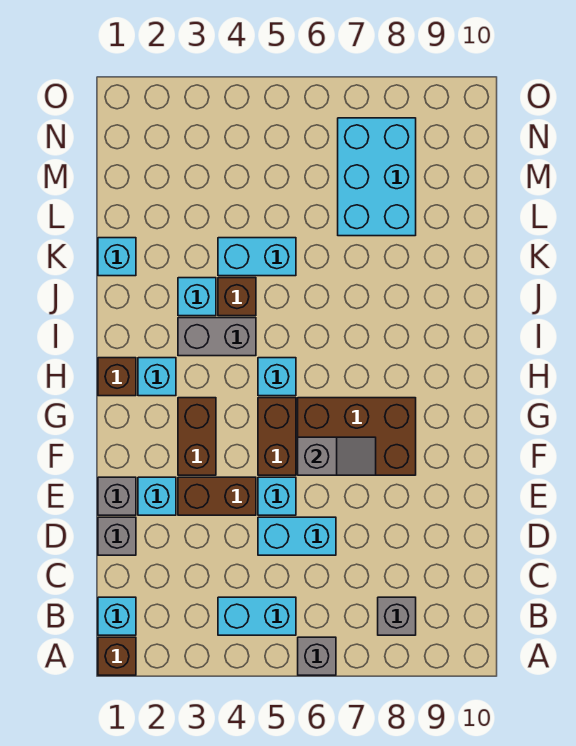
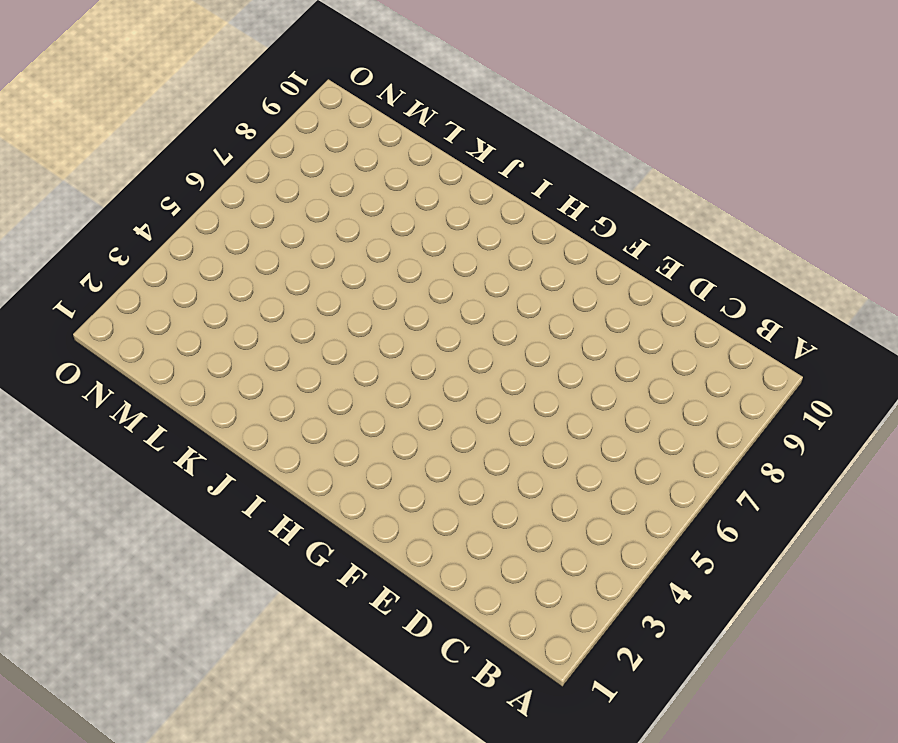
none -> brown brick A1 level 1
none -> grey brick A6 level 1
none -> cyan brick B1 level 1

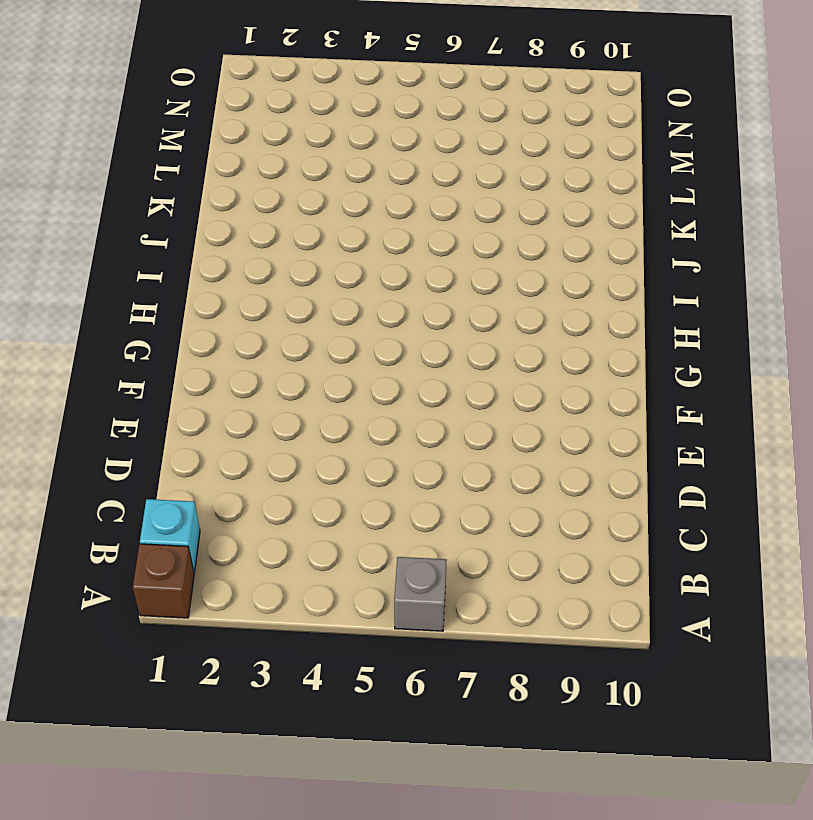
none -> cyan brick B4:B5 level 1
none -> grey brick B8 level 1
none -> grey brick D1 level 1

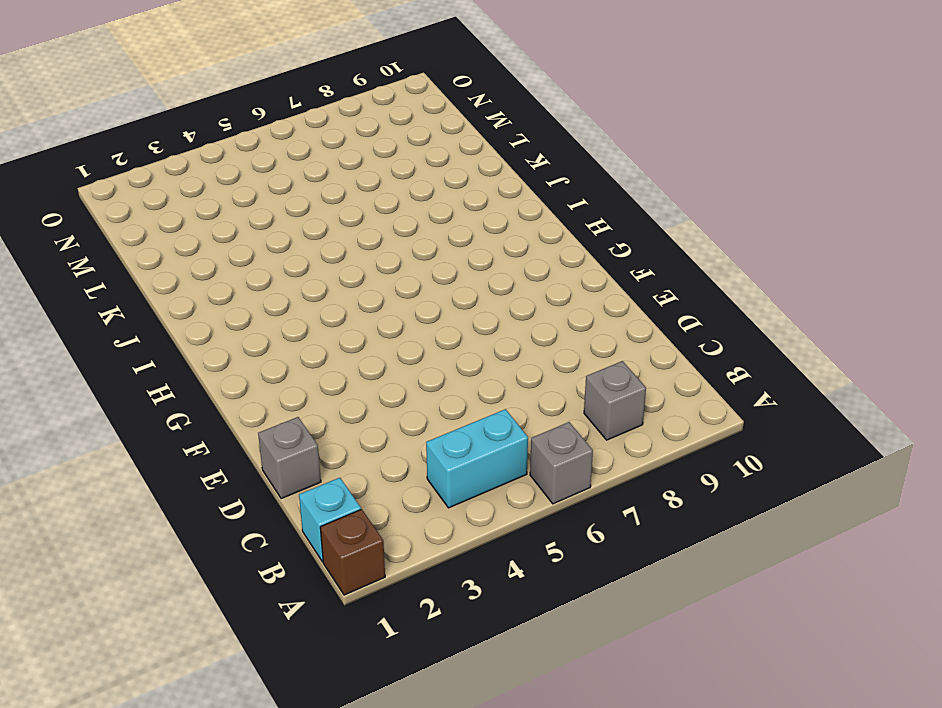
none -> cyan brick D5:D6 level 1
none -> grey brick E1 level 1
none -> cyan brick E2 level 1

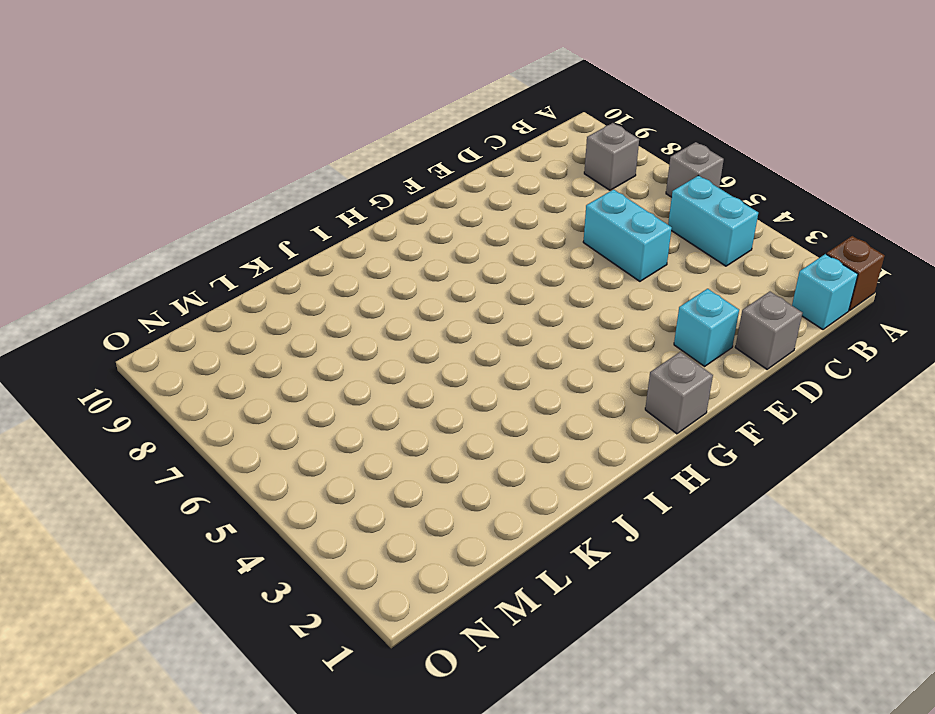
grey brick G1 level 1 -> grey brick E1 level 1
none -> brown brick E3:E4 level 1
none -> cyan brick E5 level 1
none -> brown brick F3:G3 level 1

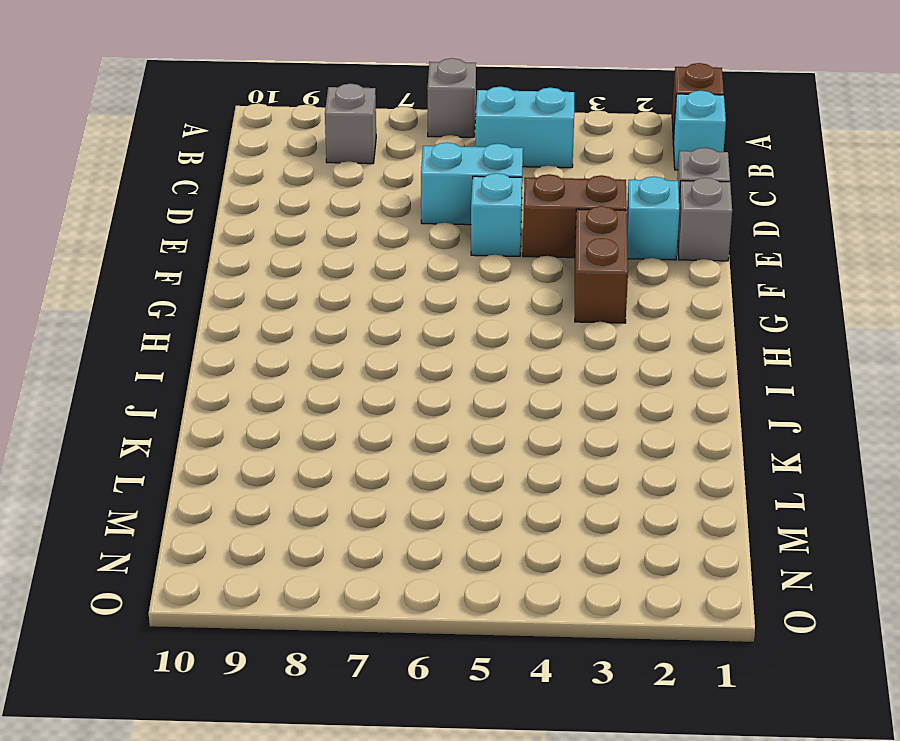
none -> brown brick F5:G5 level 1
none -> brown brick F6:G8 level 1
none -> brown brick H1 level 1

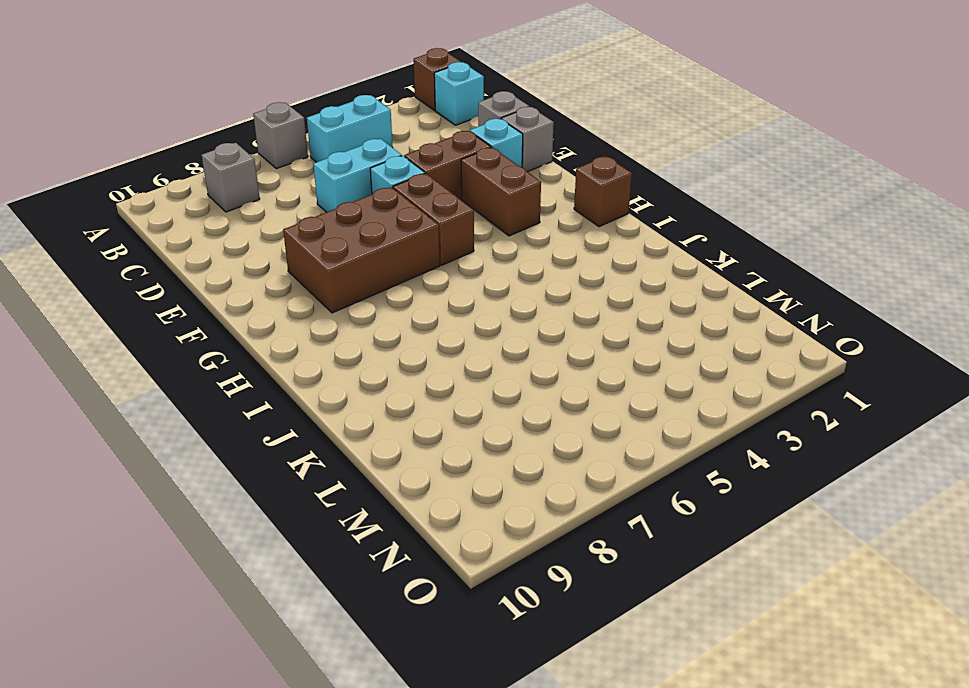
none -> cyan brick H2 level 1
none -> cyan brick H5 level 1
none -> grey brick I3:I4 level 1

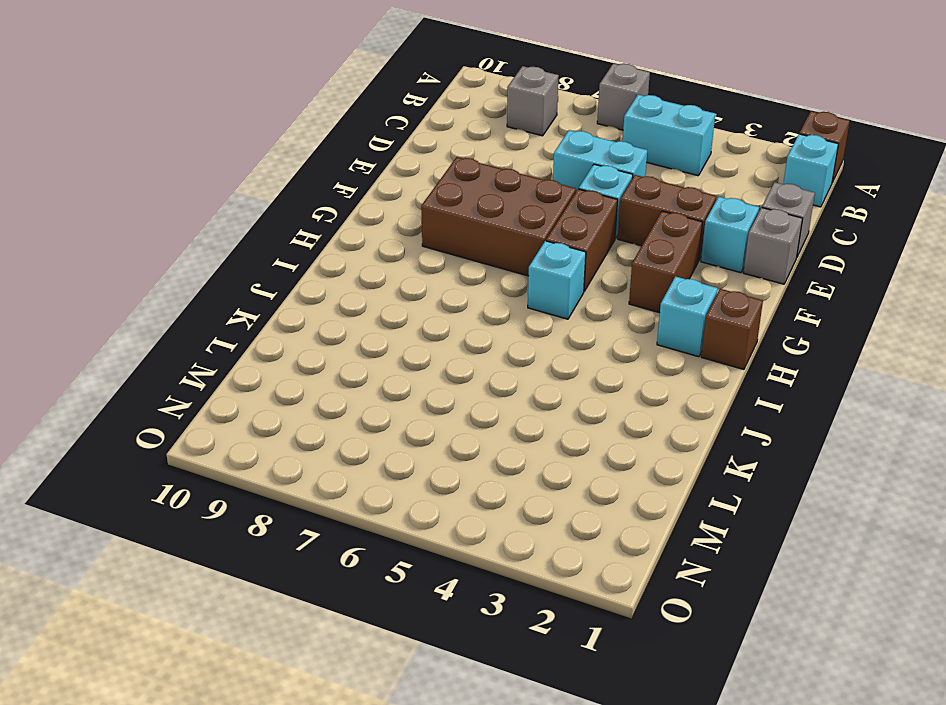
none -> grey brick I3:I4 level 1
none -> cyan brick J3 level 1
none -> brown brick J4 level 1

